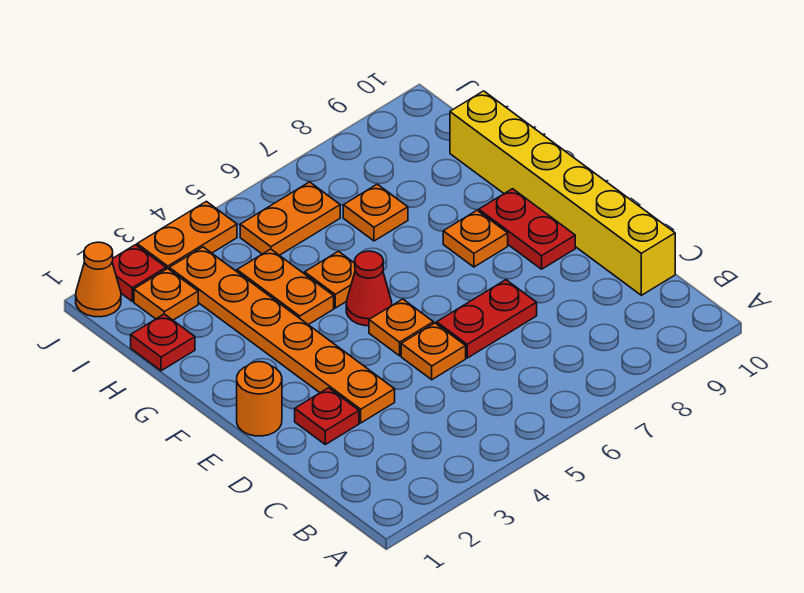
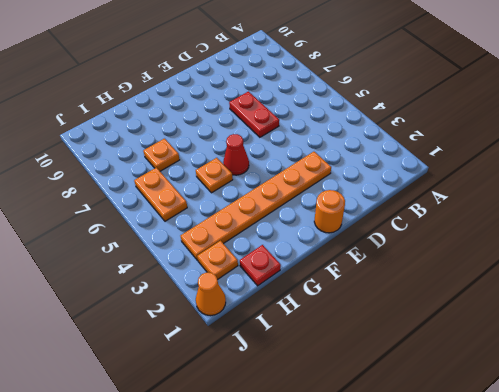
none -> yellow brick C10:H10 level 1
none -> red plate D2 level 1
none -> orange plate D5 level 1

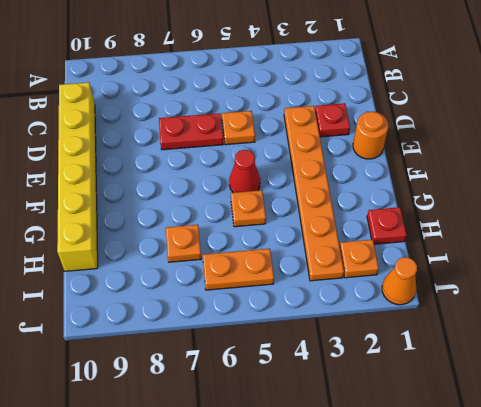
none -> orange plate E5 level 1
none -> red plate E9:F9 level 1
none -> orange plate F8 level 1

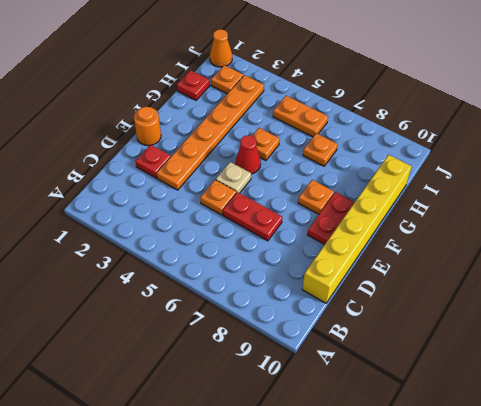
tan plate E5 level 1 -> orange plate E5 level 1
none -> orange plate G4:H4 level 1
none -> red plate J2 level 1
none -> orange plate J3:J4 level 1

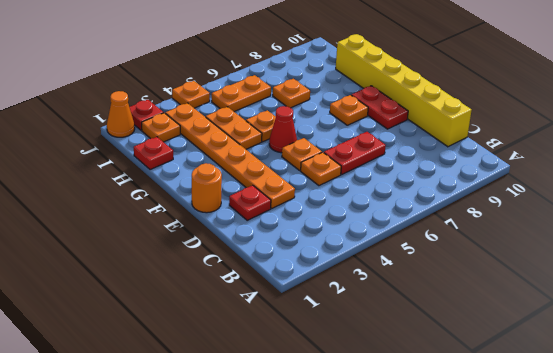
orange plate J4 level 1 -> orange plate J3:J4 level 1

